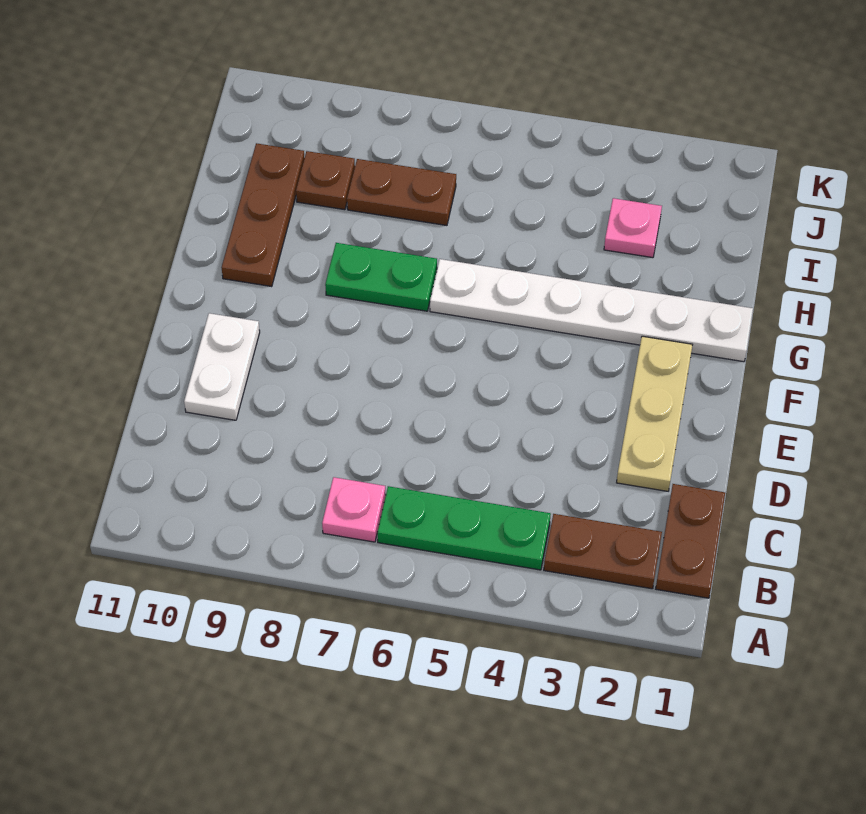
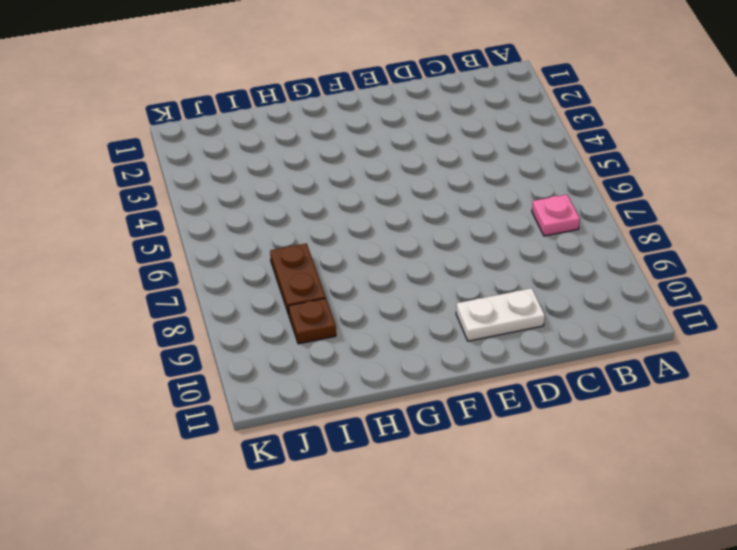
none -> brown plate B1:C1 level 1
none -> brown plate B2:B3 level 1
none -> green plate B4:B6 level 1

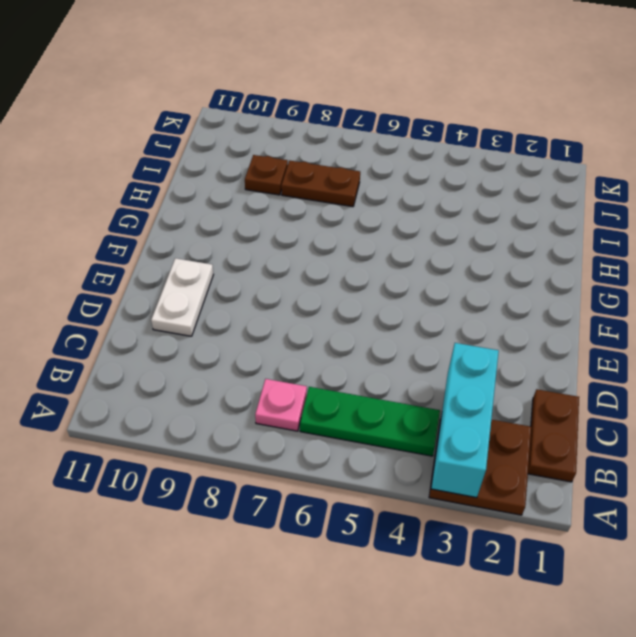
brown plate A2:B3 level 1 -> brown plate B2:B3 level 1
cyan brick A3:C3 level 2 -> none
none -> tan plate D2:F2 level 1
none -> white plate G1:G6 level 1
none -> green plate G7:G8 level 1

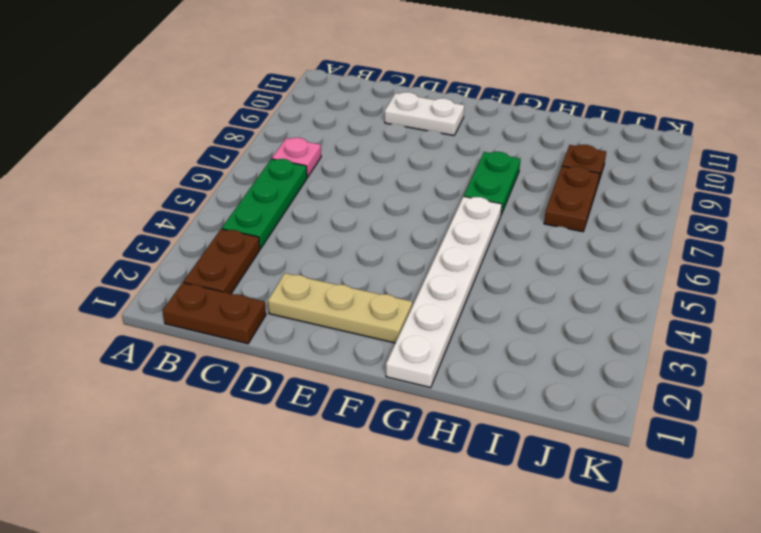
none -> brown plate G10:I10 level 1
none -> pink plate I3 level 1

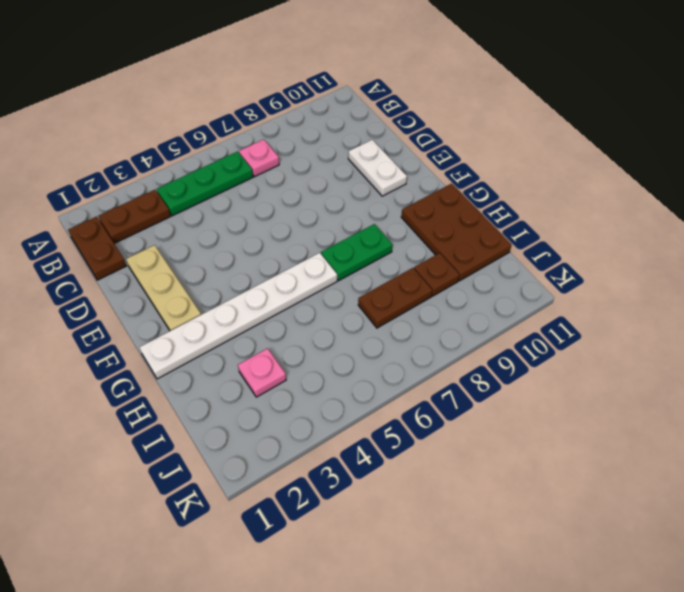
brown plate G10:I11 level 1 -> brown plate G10:I10 level 1

